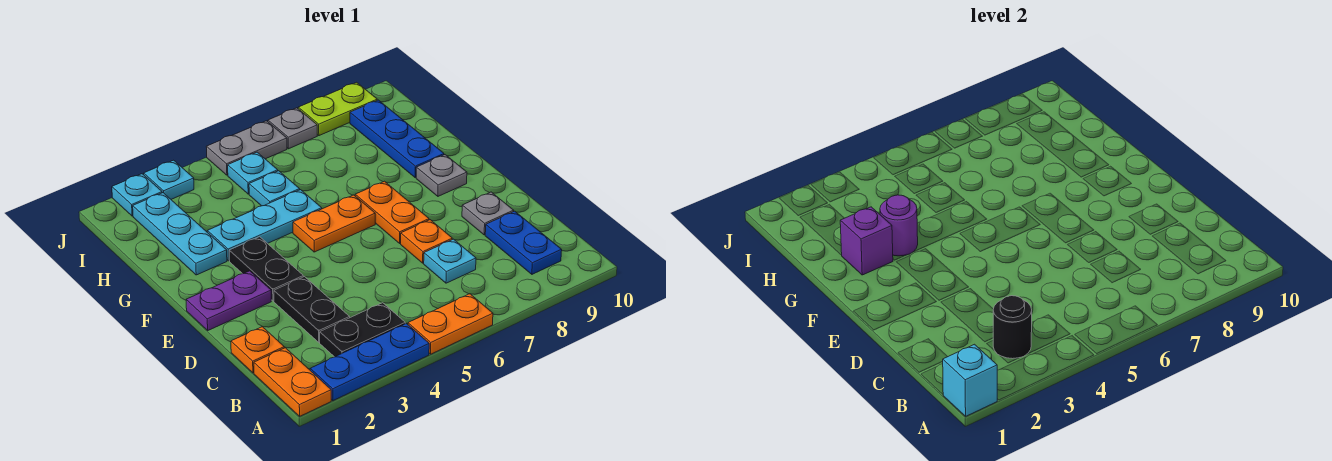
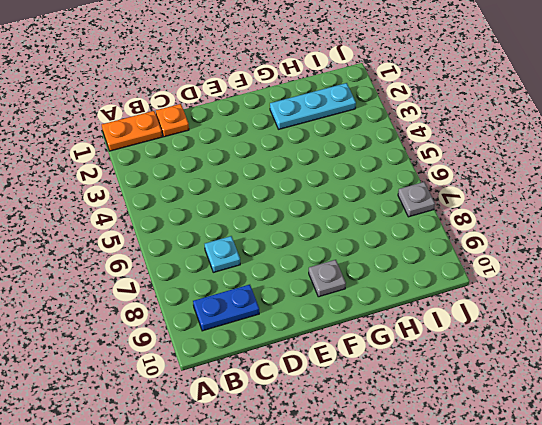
none -> blue plate A2:A4 level 1
none -> orange plate A5:A6 level 1
none -> black plate B3:B4 level 1

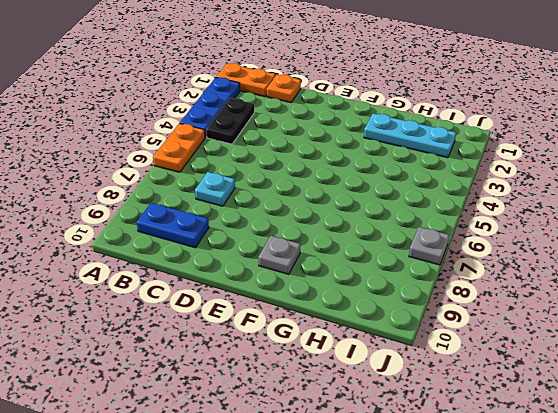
none -> black plate C3:D3 level 1
none -> orange plate D7 level 1
none -> grey plate D9 level 1

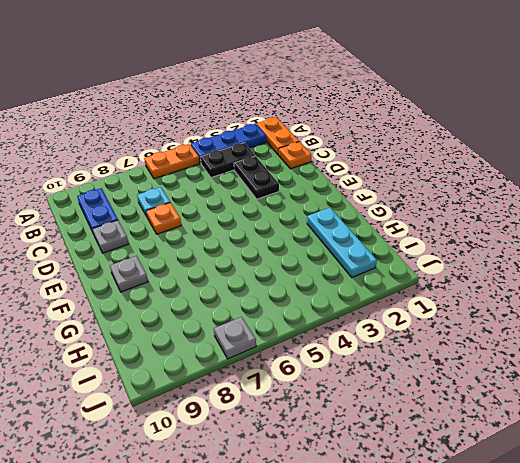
none -> purple plate E1:E2 level 1
none -> black plate E3:F3 level 1
none -> orange plate E7:F7 level 1

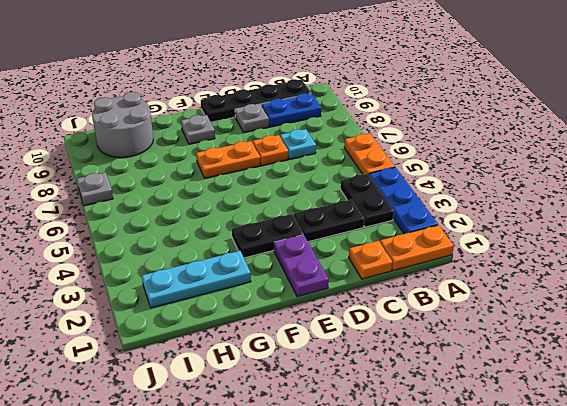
black plate B10:E10 level 1 -> none
grey round brick H9:I10 level 1 -> blue plate G9:I9 level 1
none -> orange plate F5:F6 level 1
none -> cyan plate G3:G5 level 1
none -> cyan plate H5 level 1

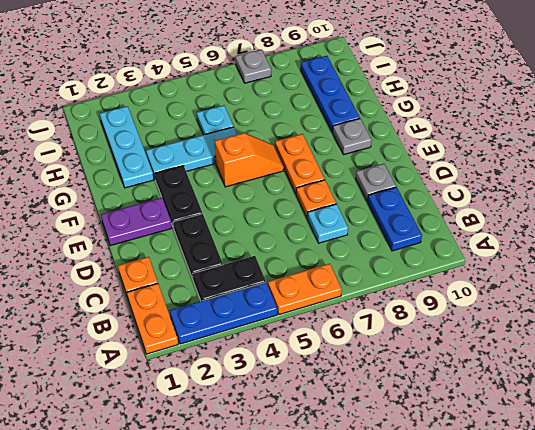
orange slope F5:F6 level 1 top 5 -> orange plate F5:F6 level 1
none -> cyan plate I5 level 1
none -> cyan plate J2 level 1
none -> cyan plate J3 level 1

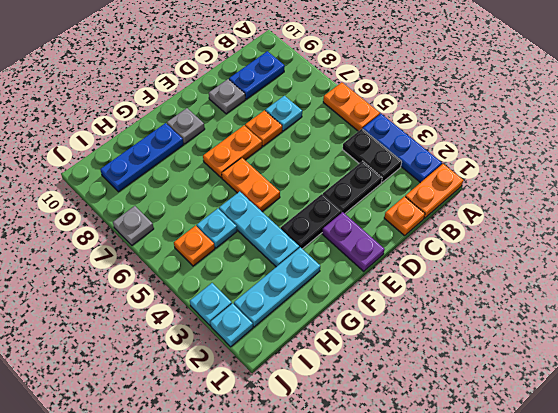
orange plate I5 level 1 -> cyan plate I5 level 1
none -> grey plate J5:J6 level 1
none -> lime plate J8:J9 level 1
none -> cyan brick A1 level 2

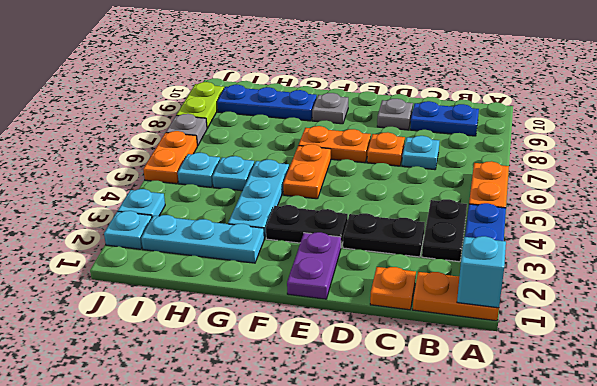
orange plate J5:J6 level 1 -> grey plate J5:J6 level 1
none -> black round brick B3 level 2
none -> purple brick G2 level 2
none -> purple round brick G3 level 2

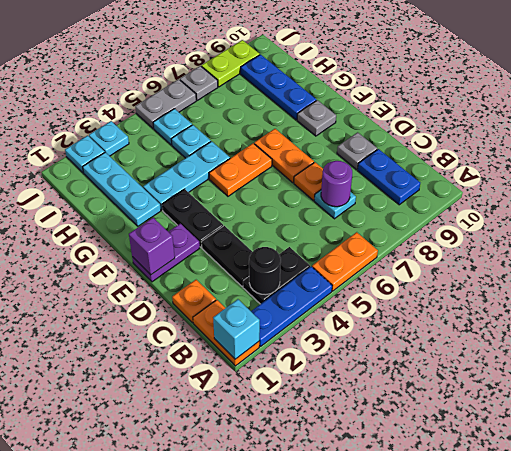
purple round brick C7 level 2 -> purple round brick G3 level 2
purple brick E1 level 2 -> purple brick G2 level 2

